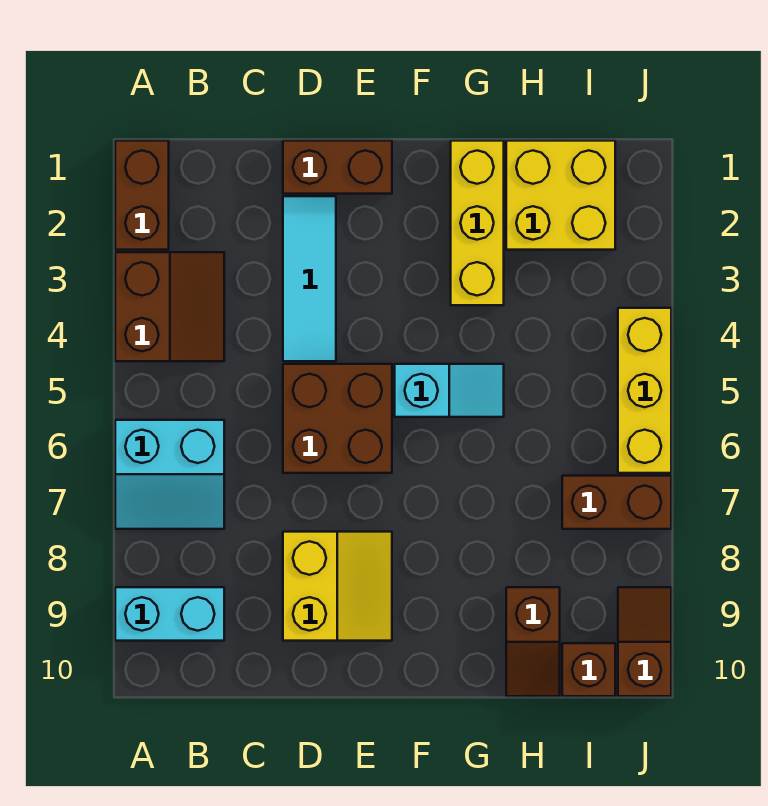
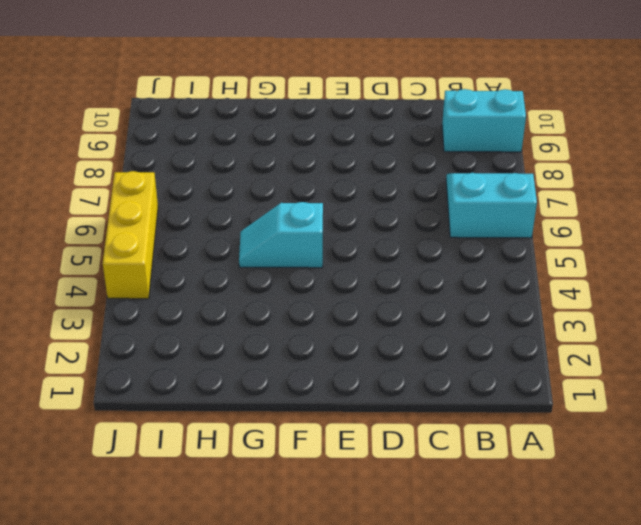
none -> brown brick A1:A2 level 1
none -> brown slope A3:B4 level 1 top A
none -> brown brick D1:E1 level 1

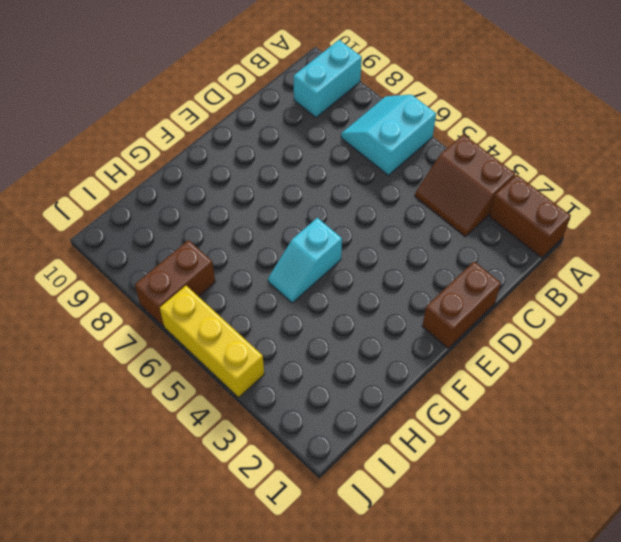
none -> cyan tile D2:D4 level 1
none -> brown brick D5:E6 level 1
none -> yellow slope D8:E9 level 1 top D

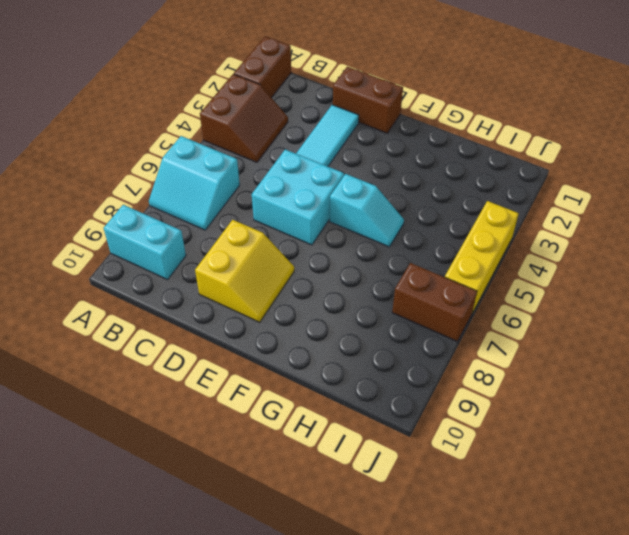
cyan brick D5:E6 level 1 -> brown brick D5:E6 level 1
none -> yellow brick G1:G3 level 1
none -> yellow brick H1:I2 level 1
none -> brown slope H9:H10 level 1 top 9

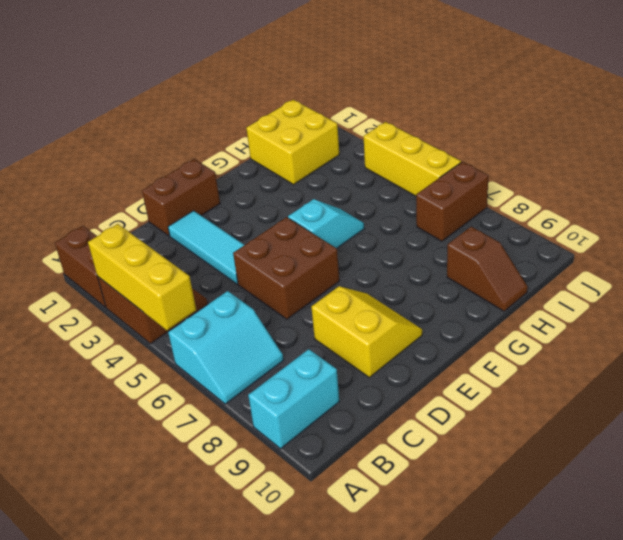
yellow brick A3:A5 level 2 -> yellow brick G1:G3 level 1
none -> brown brick I10 level 1
none -> brown slope J9:J10 level 1 top 10

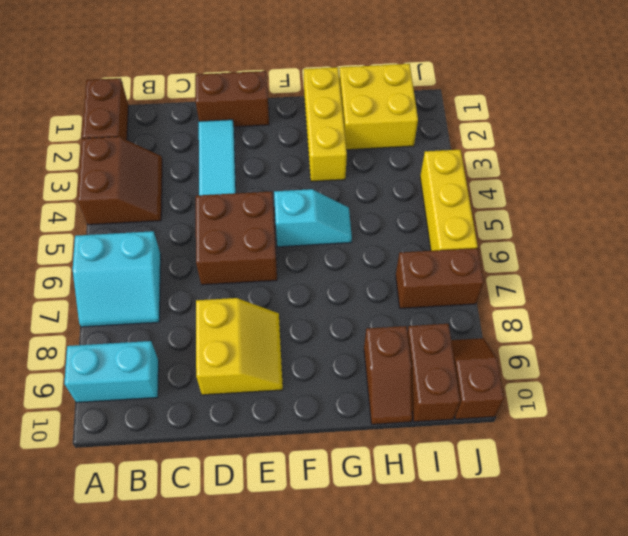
brown brick I9:I10 level 1 -> brown brick I10 level 1

